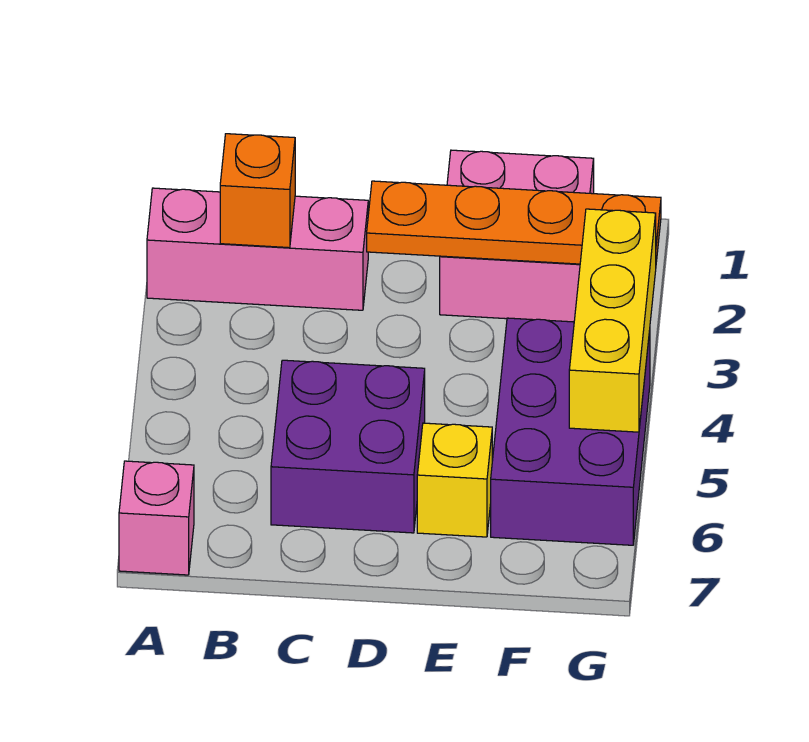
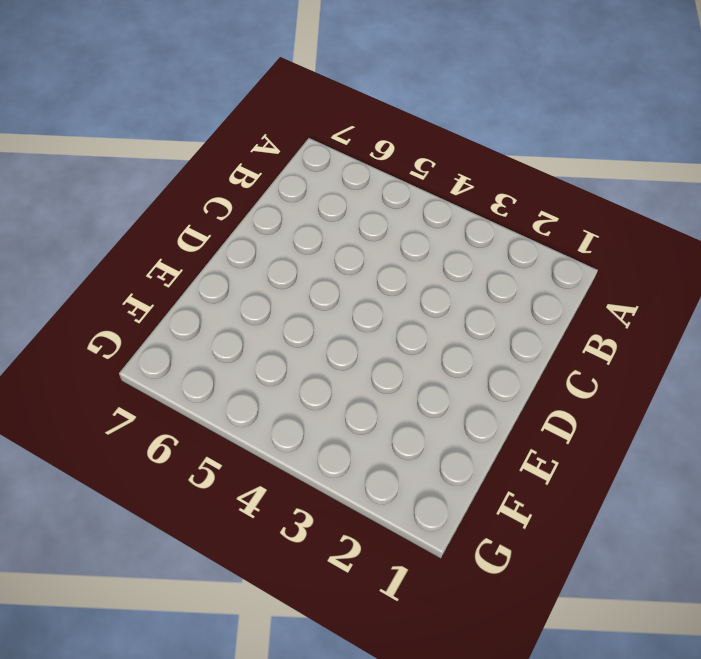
none -> pink brick A2:C2 level 1
none -> pink brick A7 level 1

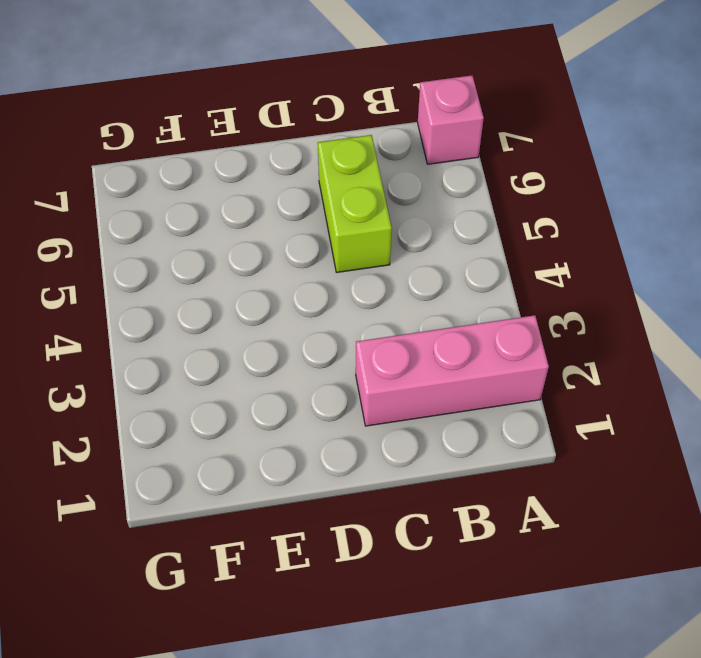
lime brick C5:C6 level 1 -> purple brick C5:D6 level 1
none -> pink brick E1:F2 level 1
none -> yellow brick E6 level 1

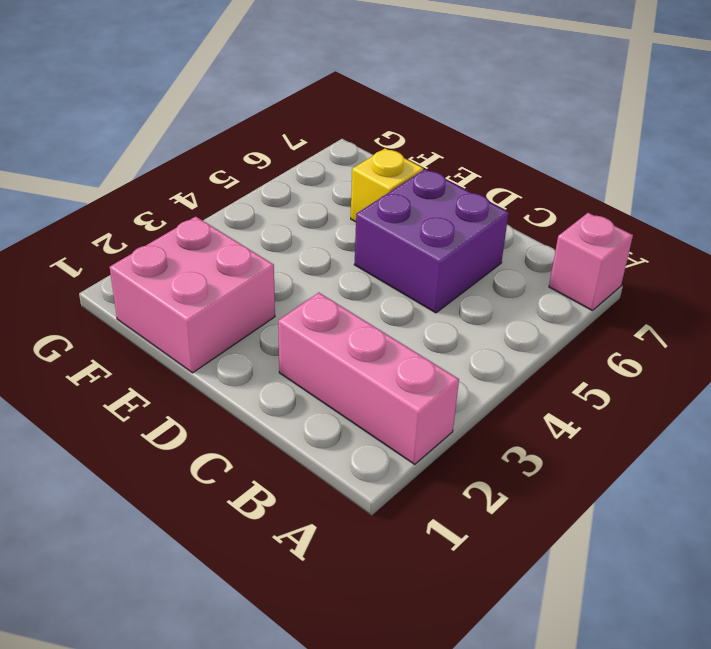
none -> purple brick F4:G6 level 1
none -> orange brick B2 level 2

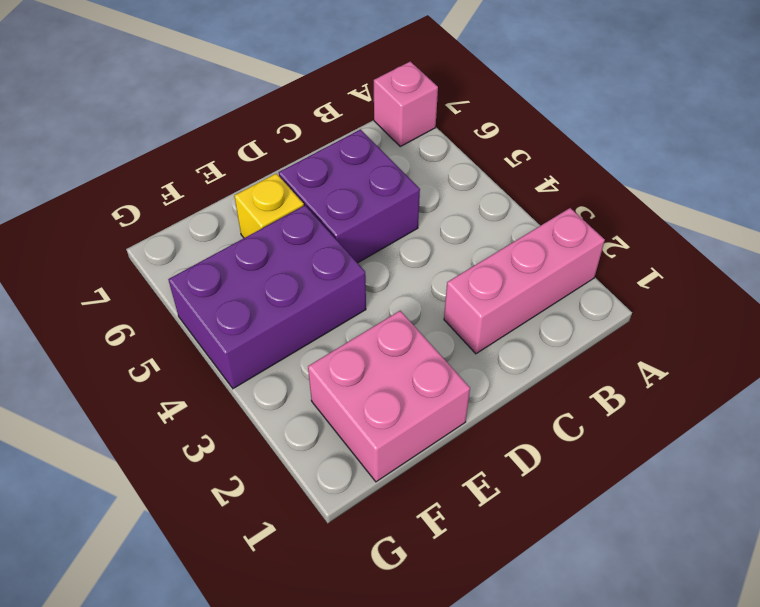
purple brick E4:G5 level 1 -> purple brick F4:G6 level 1
none -> orange brick B2 level 2
none -> orange plate D2:G2 level 2

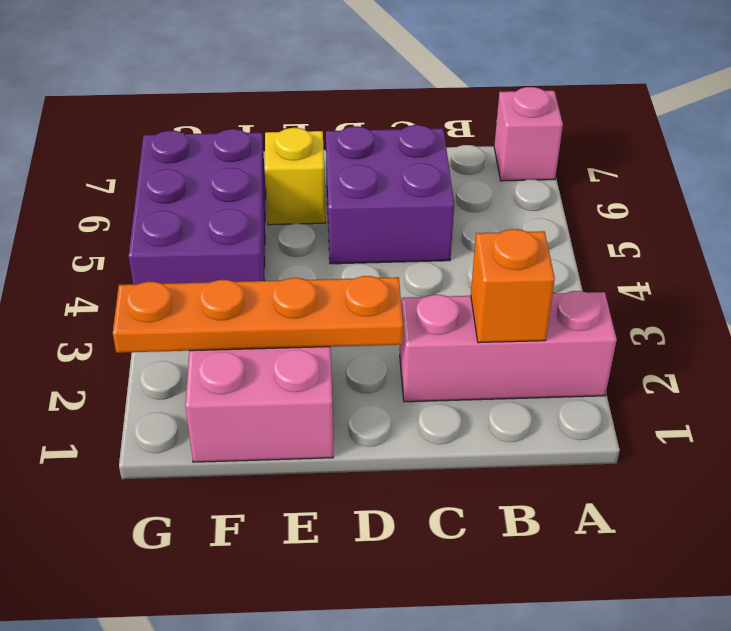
none -> yellow brick G3:G5 level 2

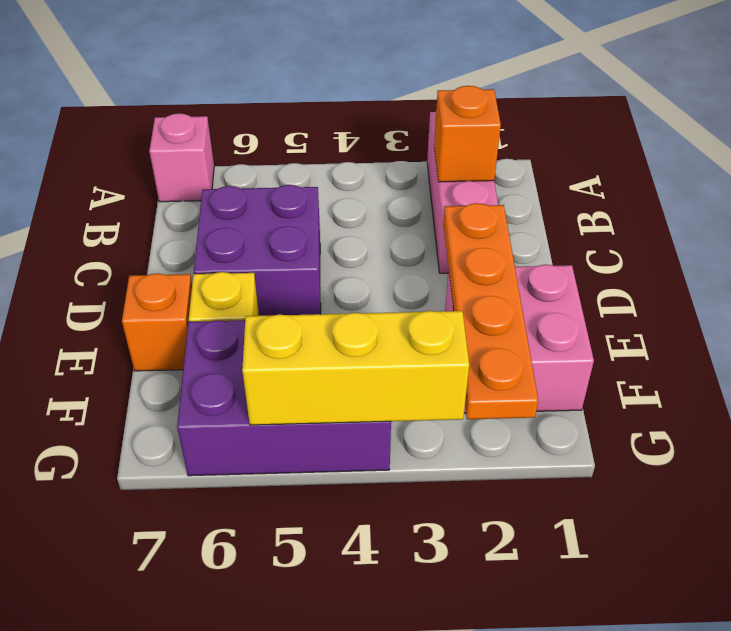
orange brick E7 level 1 -> none

